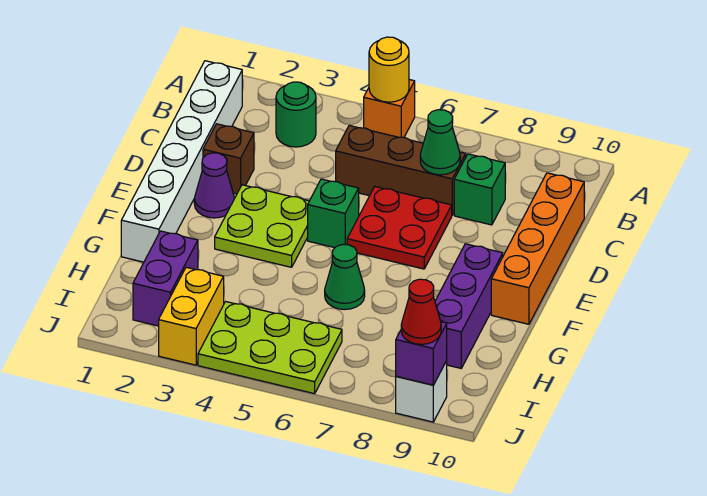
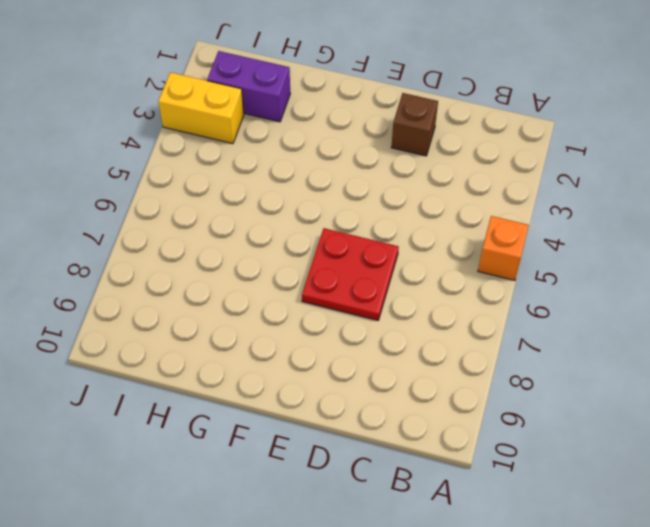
none -> white brick B1:G1 level 1
none -> green round brick B3 level 1
none -> brown brick C5:C7 level 1

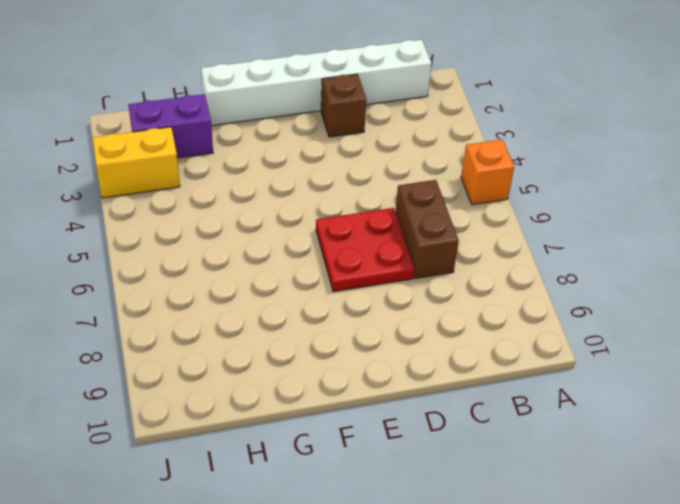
brown brick C6:C7 level 1 -> brown brick C5:C7 level 1
none -> green round brick B3 level 1
none -> green brick C8 level 1
none -> orange brick C10:F10 level 1

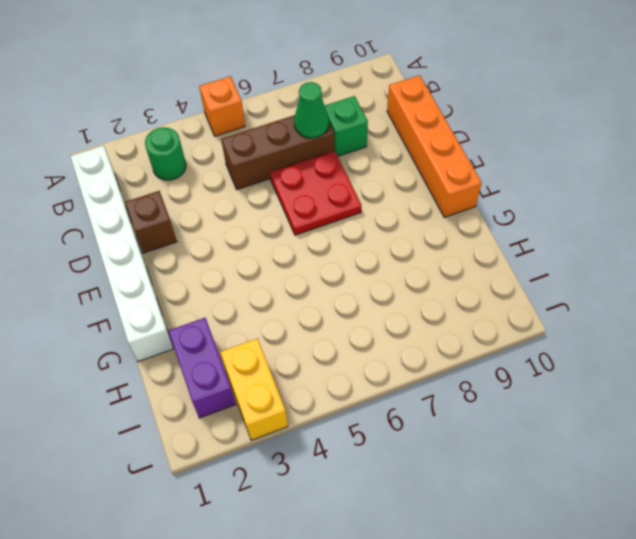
none -> purple cone E2 level 1
none -> lime plate E3:F4 level 1
none -> green brick E5 level 1

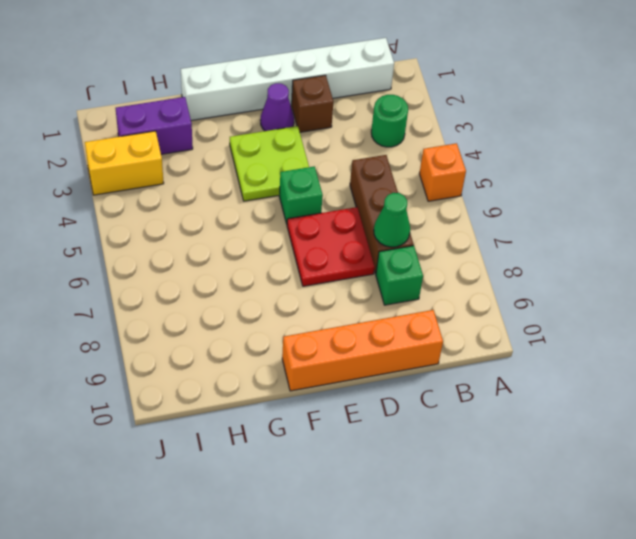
none -> purple brick F9:H9 level 1
none -> green cone G6 level 1
none -> lime plate I4:J6 level 1

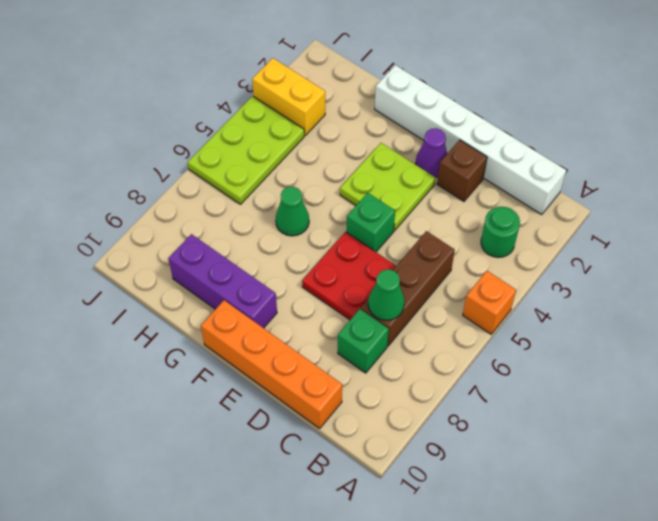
none -> purple brick H2:I2 level 1
none -> white brick J9 level 1
none -> yellow round brick A5 level 2

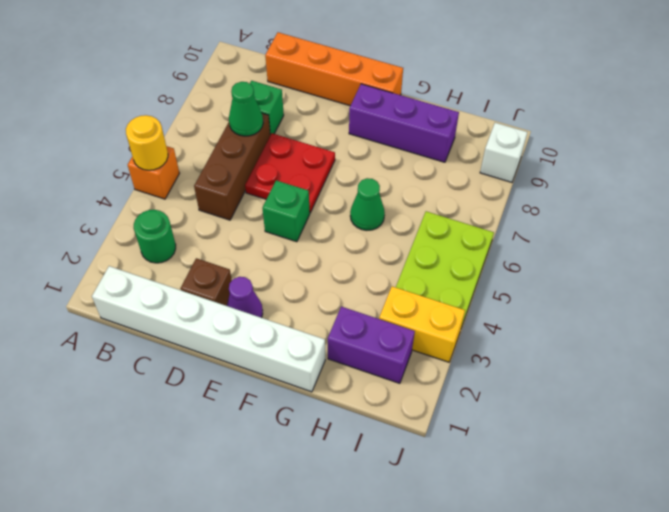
none -> lime plate E3:F4 level 1
none -> purple brick J9 level 2
none -> red cone J9 level 3

